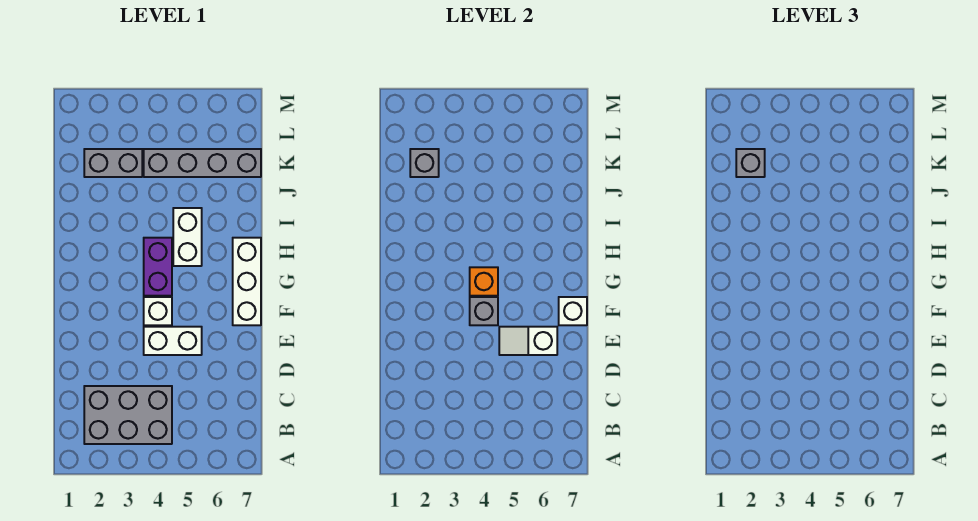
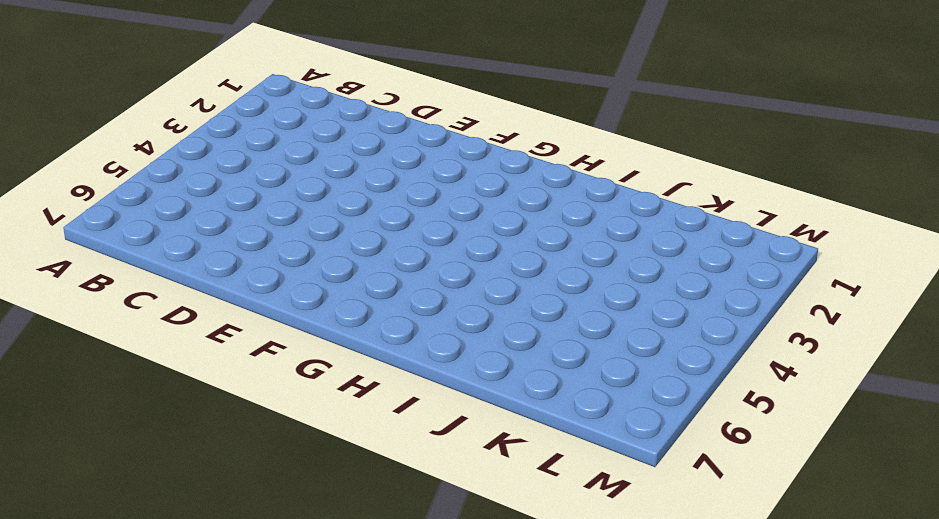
none -> grey brick B2:C4 level 1
none -> white brick E4:E5 level 1
none -> white brick F4 level 1

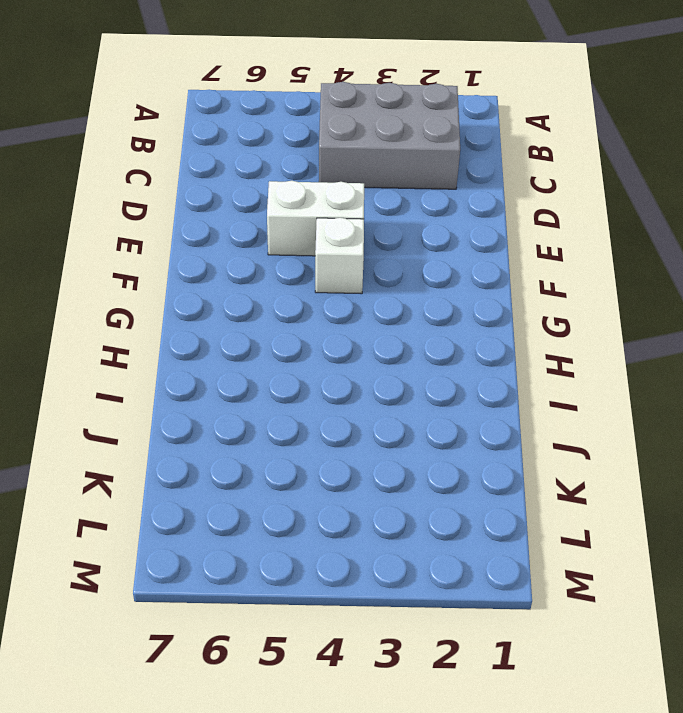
none -> white brick F7:H7 level 1
none -> purple brick G4:H4 level 1
none -> white brick H5:I5 level 1

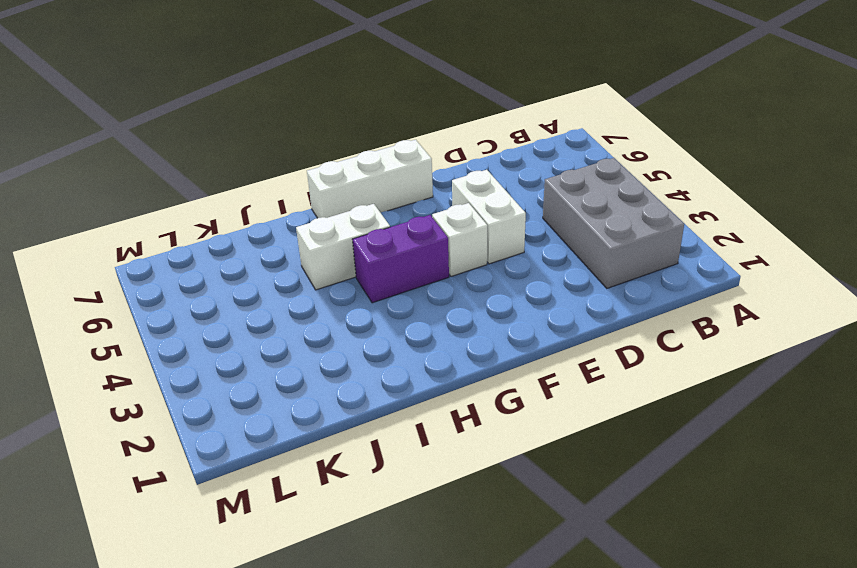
none -> grey brick K2:K3 level 1
none -> grey brick K4:K7 level 1
none -> white slope E5:E6 level 2 top 6

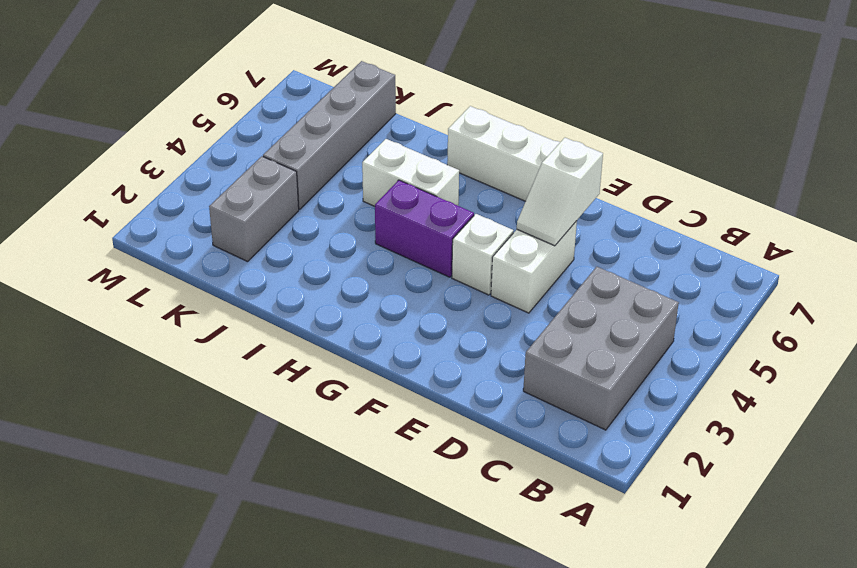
none -> grey brick F4 level 2
none -> white brick F7 level 2
none -> orange brick G4 level 2

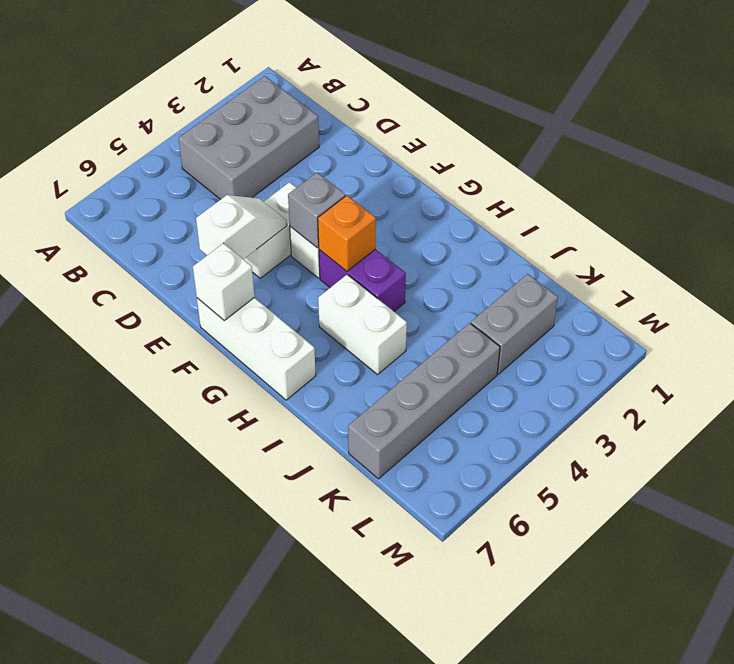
none -> grey brick K2 level 2
none -> grey brick K2 level 3

